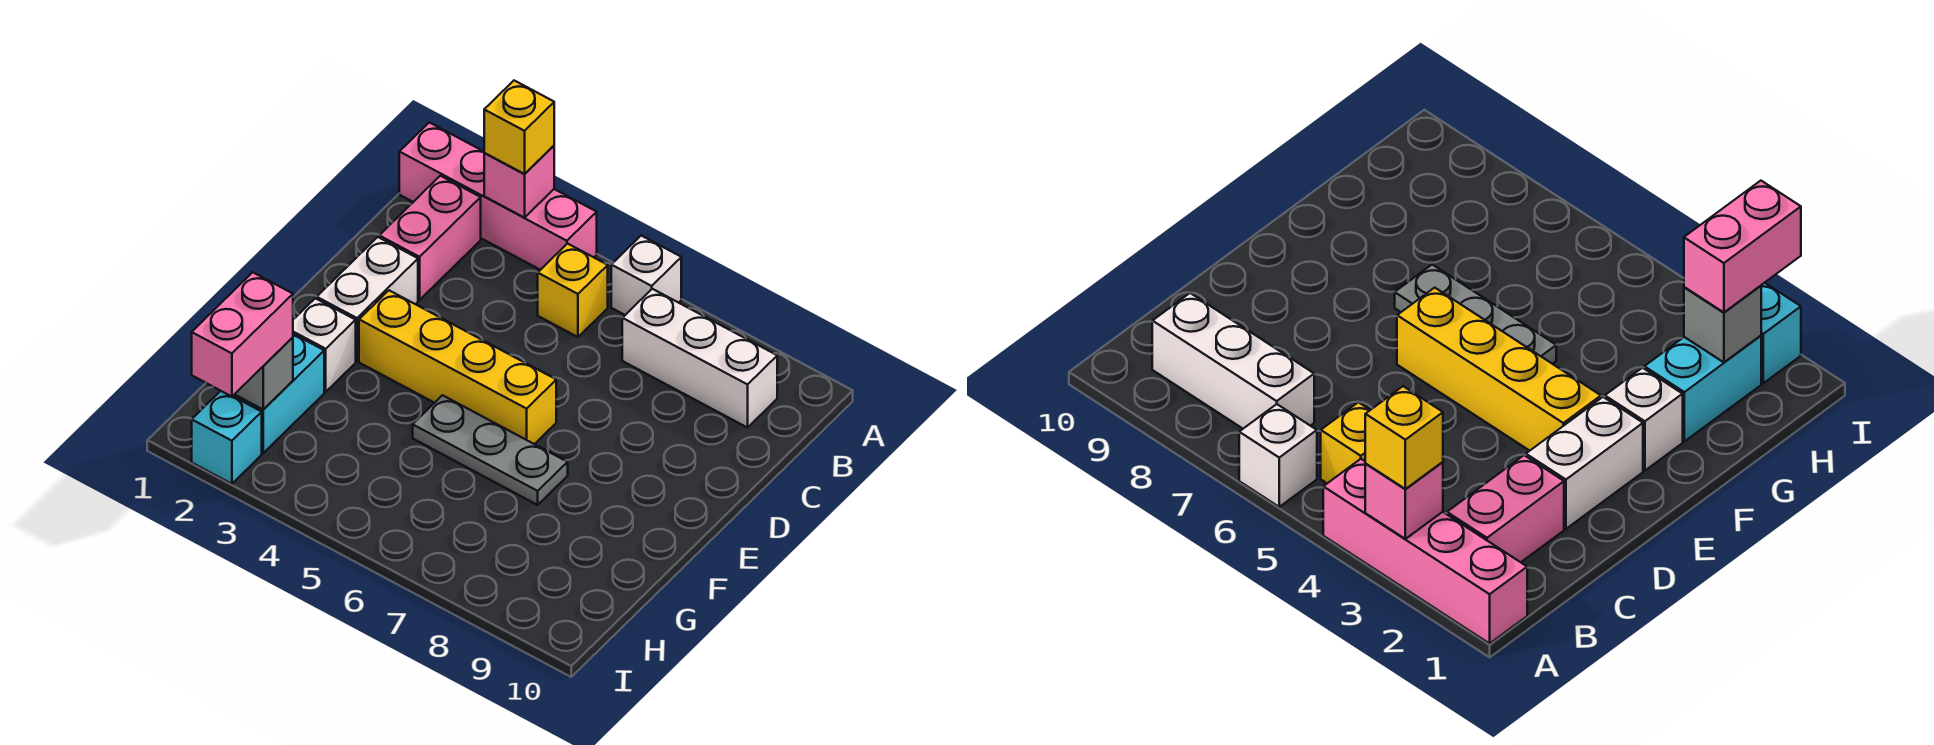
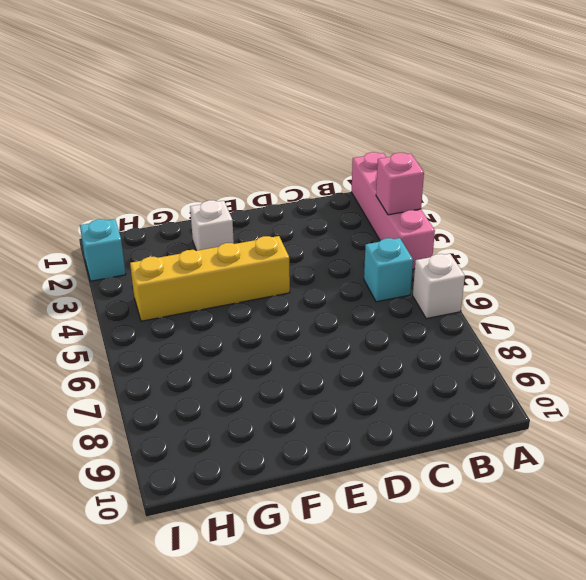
cyan brick B5 level 1 -> yellow brick B5 level 1
yellow brick E4:H4 level 1 -> yellow brick E3:E6 level 1
none -> pink brick B2:C2 level 1
none -> white brick B7:B9 level 1
none -> white brick D2:E2 level 1

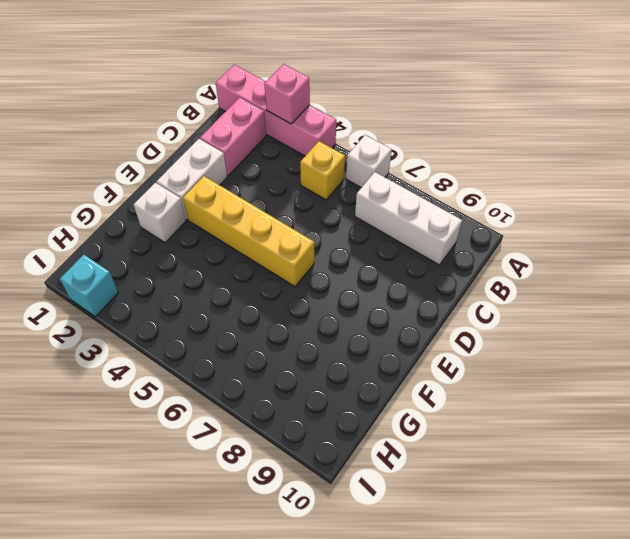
none -> grey plate F5:F7 level 1
none -> cyan brick G2:H2 level 1
none -> grey brick H2 level 2

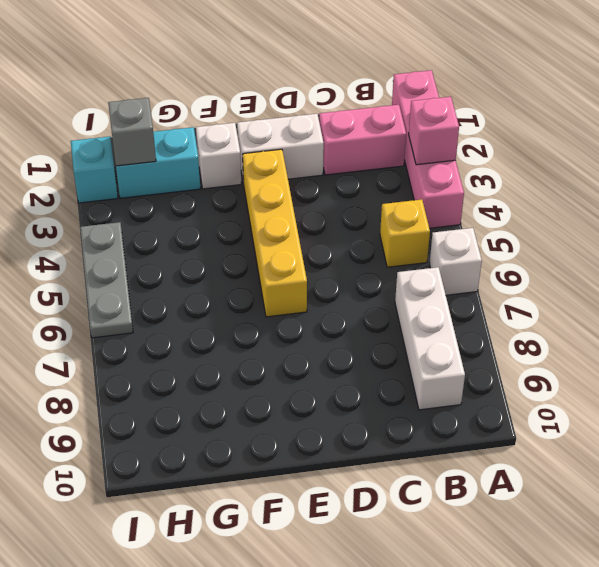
grey plate I4:I6 level 1 -> grey plate F5:F7 level 1
none -> yellow brick A3 level 3
none -> pink brick H2:I2 level 3

